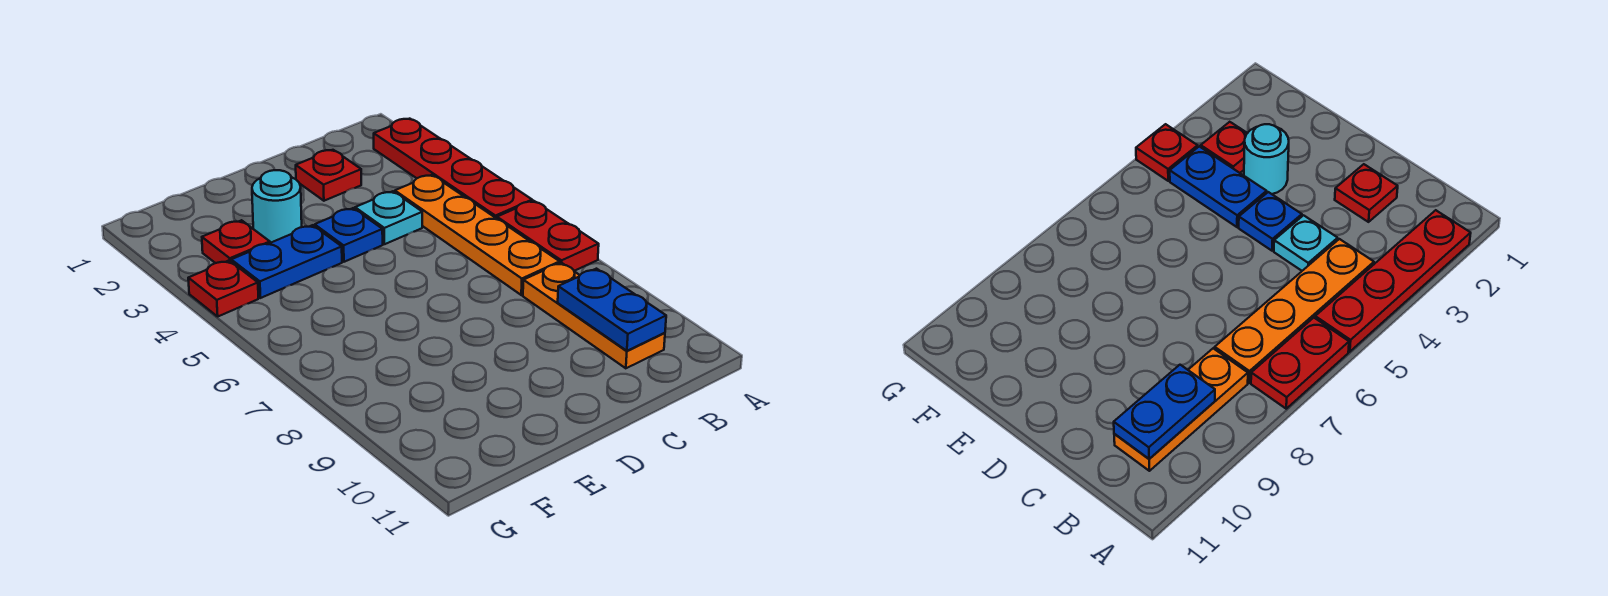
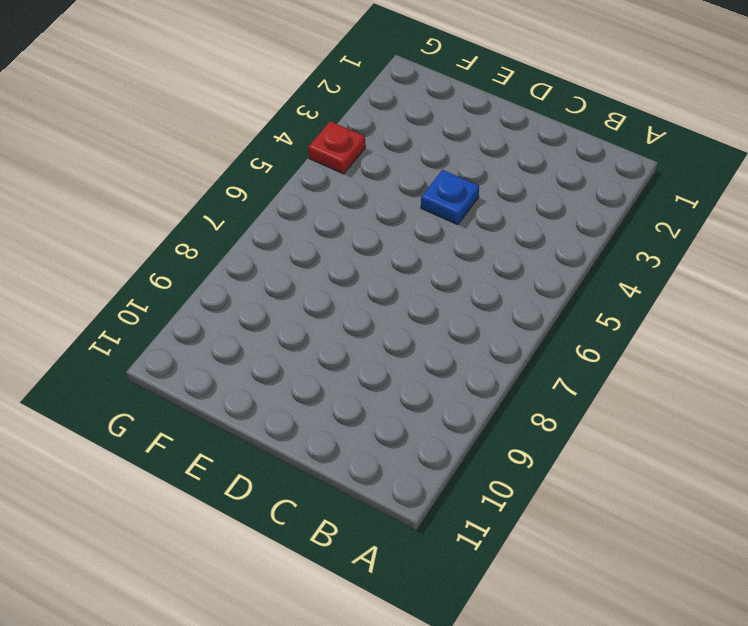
none -> red plate A2:A5 level 1
none -> red plate A6:A7 level 1
none -> orange plate B4:B7 level 1

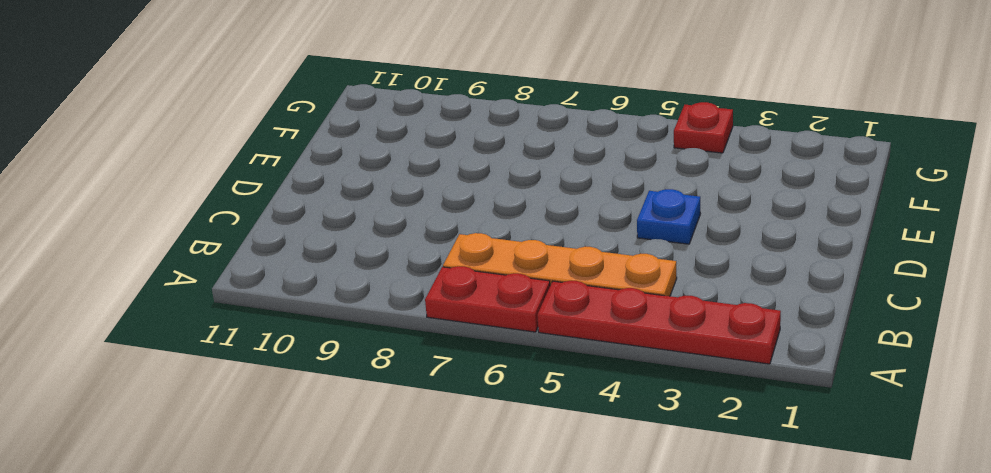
none -> orange plate B8:B10 level 1
none -> red plate C2 level 1
none -> cyan plate C4 level 1

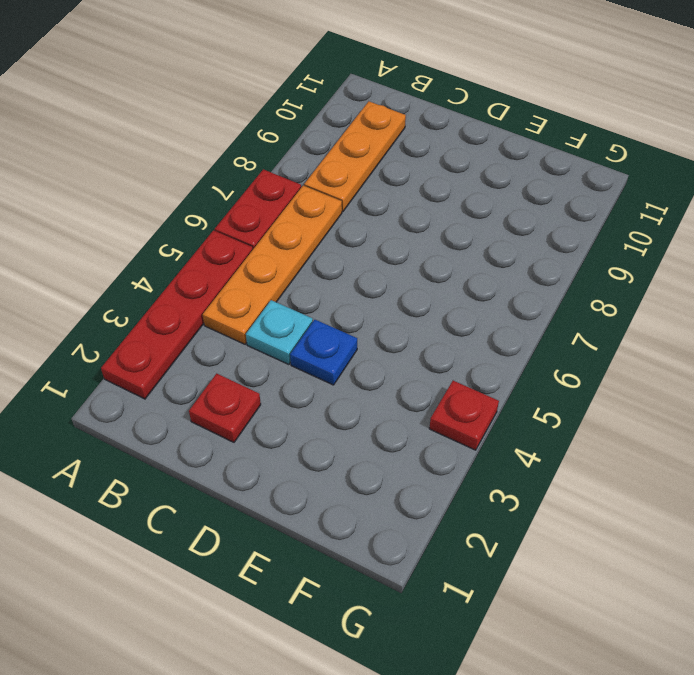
none -> cyan round brick E3 level 1
none -> blue plate E4:F4 level 1
none -> red plate F3 level 1

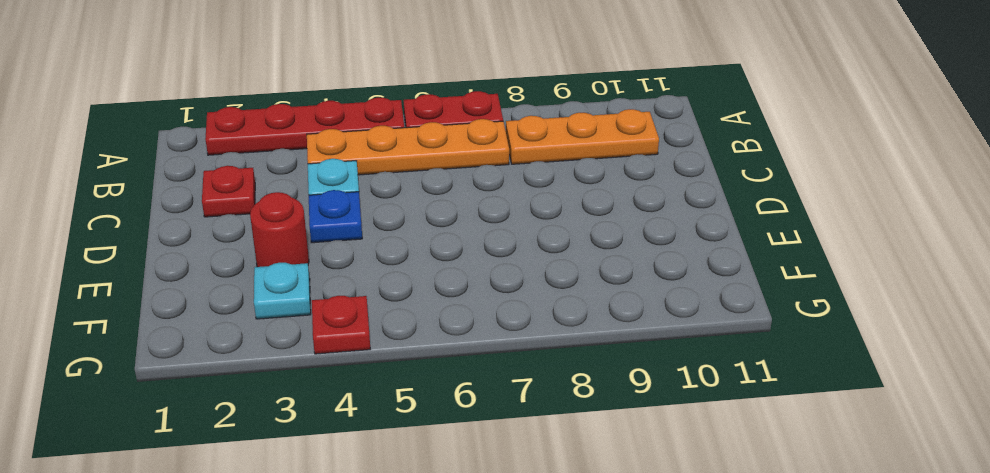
red round brick E3 level 1 -> cyan round brick E3 level 1
cyan plate F3 level 1 -> red plate F3 level 1
none -> blue plate E4:F4 level 1
none -> blue plate B9:B10 level 2

